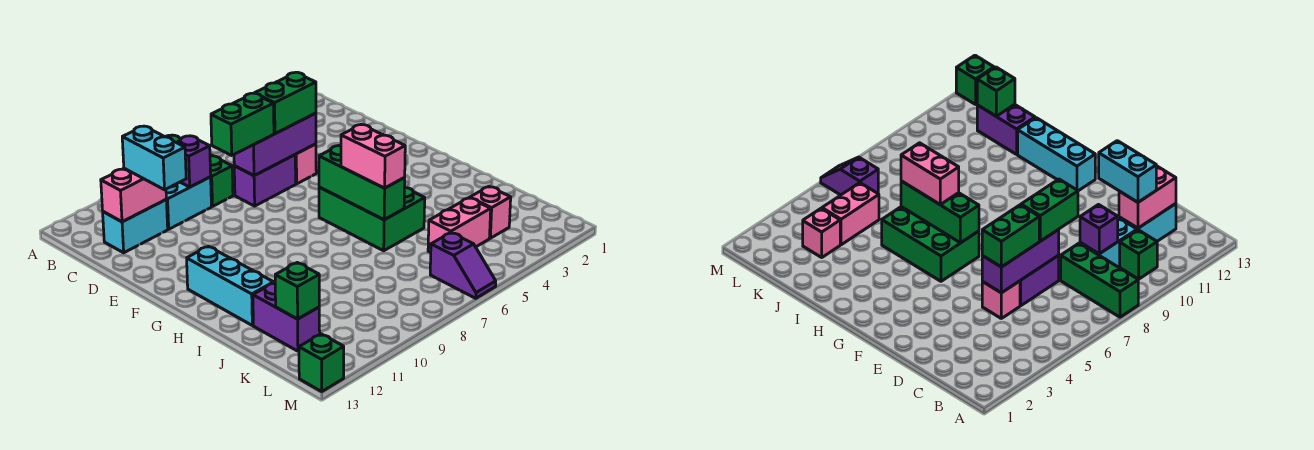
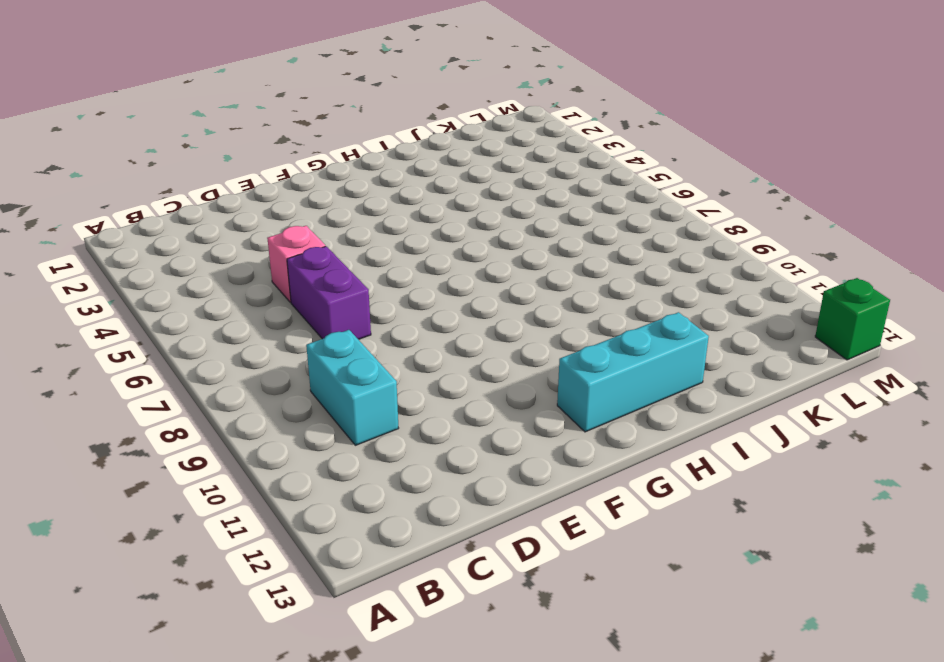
none -> green brick A8:C8 level 1
none -> green brick B10 level 1
none -> cyan brick C11:C12 level 1

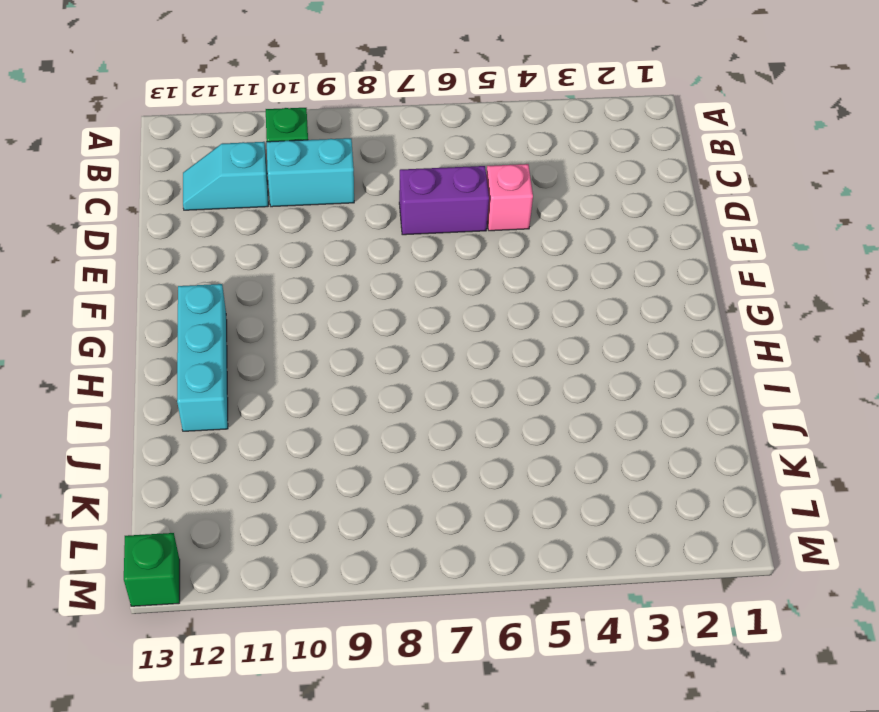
cyan slope C11:C12 level 1 top 11 -> cyan brick C11:C12 level 1
none -> green brick A8:C8 level 1
none -> green brick G5:I6 level 1
none -> purple brick J12:K12 level 1

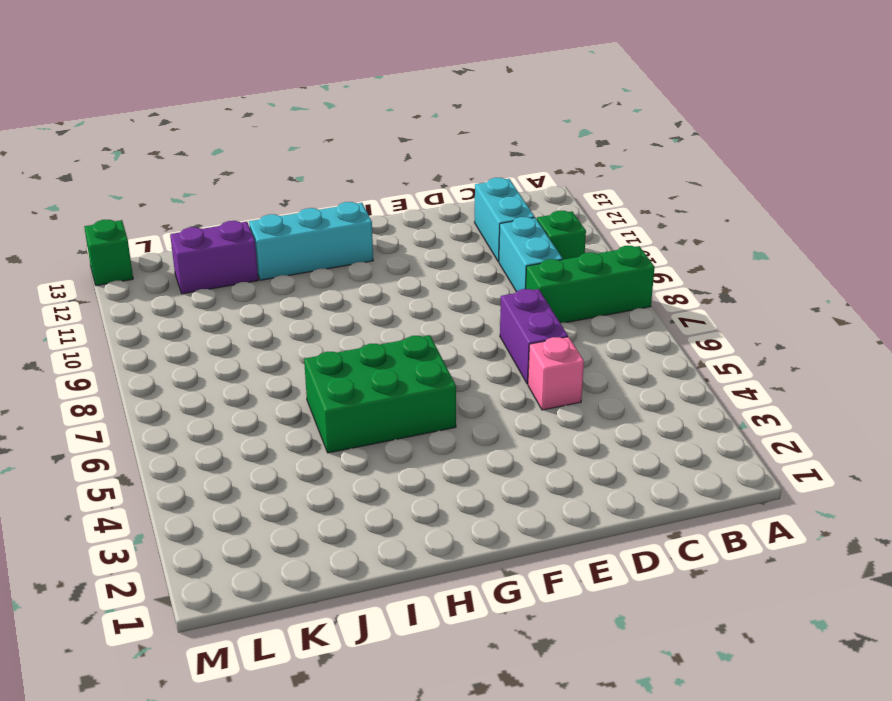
none -> pink brick K3 level 1
none -> pink brick K4:K5 level 1
none -> purple slope L6:M6 level 1 top L

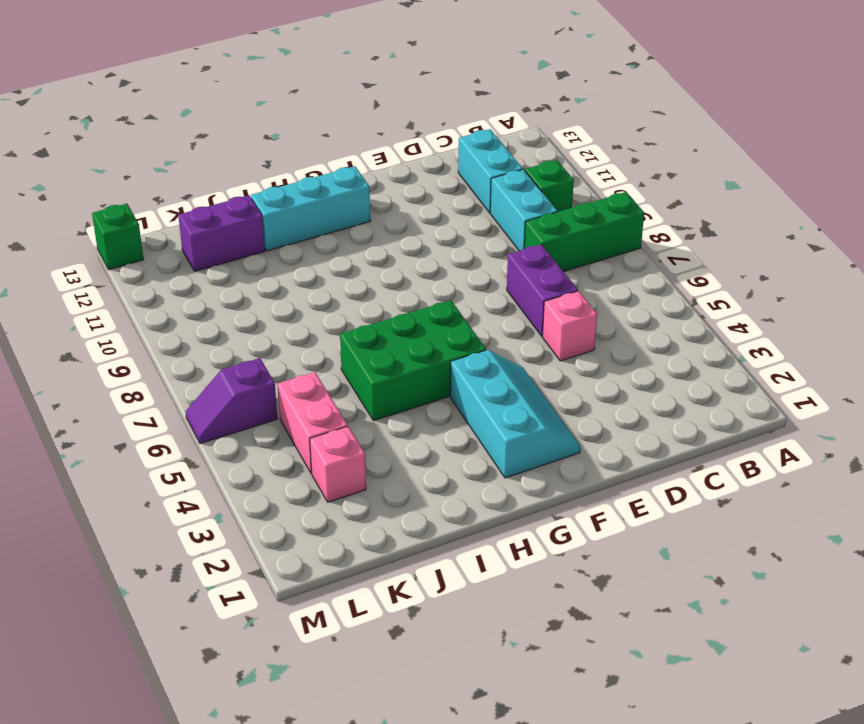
cyan slope F2:G4 level 1 top G -> none
none -> purple brick C9 level 2
none -> pink brick C11:C12 level 2
none -> purple brick D5:D7 level 2

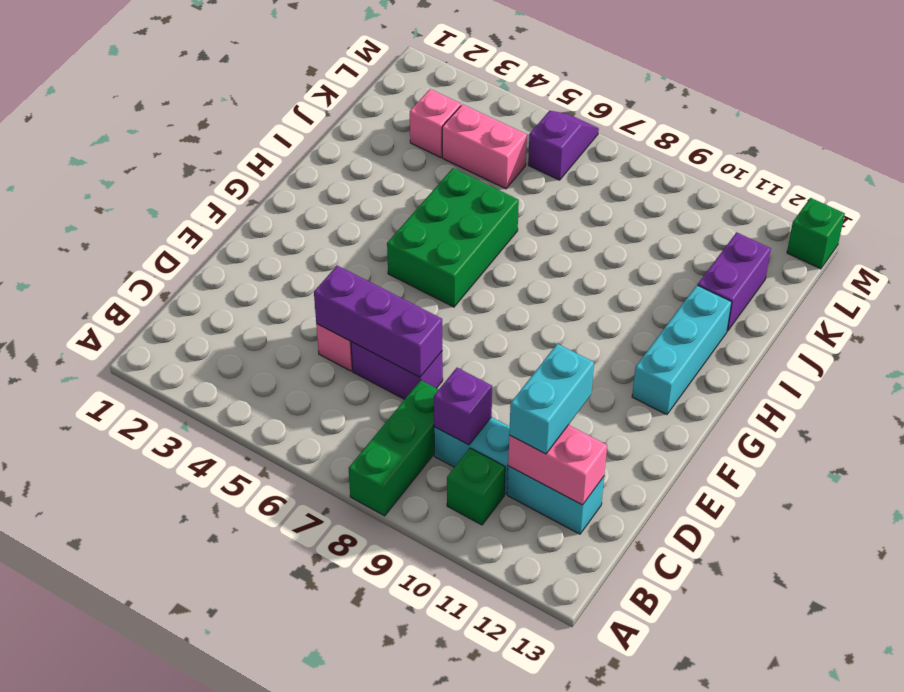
none -> green brick G6:I6 level 2
none -> green brick K12 level 2
none -> green brick D5:D6 level 3

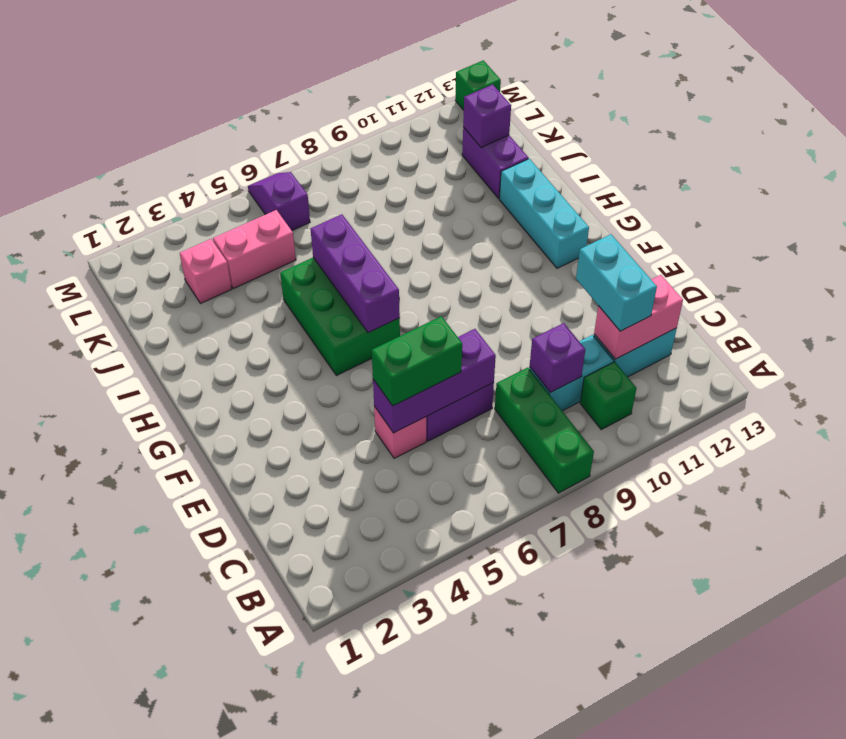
purple brick G6:I6 level 2 -> green brick G6:I6 level 2
purple brick K12 level 2 -> green brick K12 level 2
none -> green brick D7:D8 level 3
none -> pink brick H6:I6 level 3

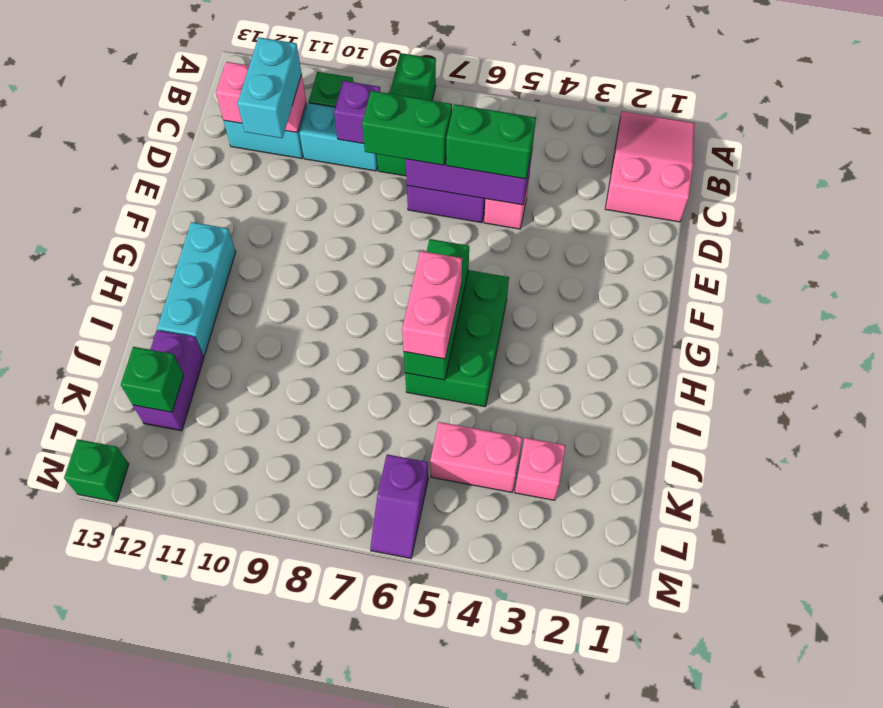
pink slope A1:C2 level 1 top C -> none

